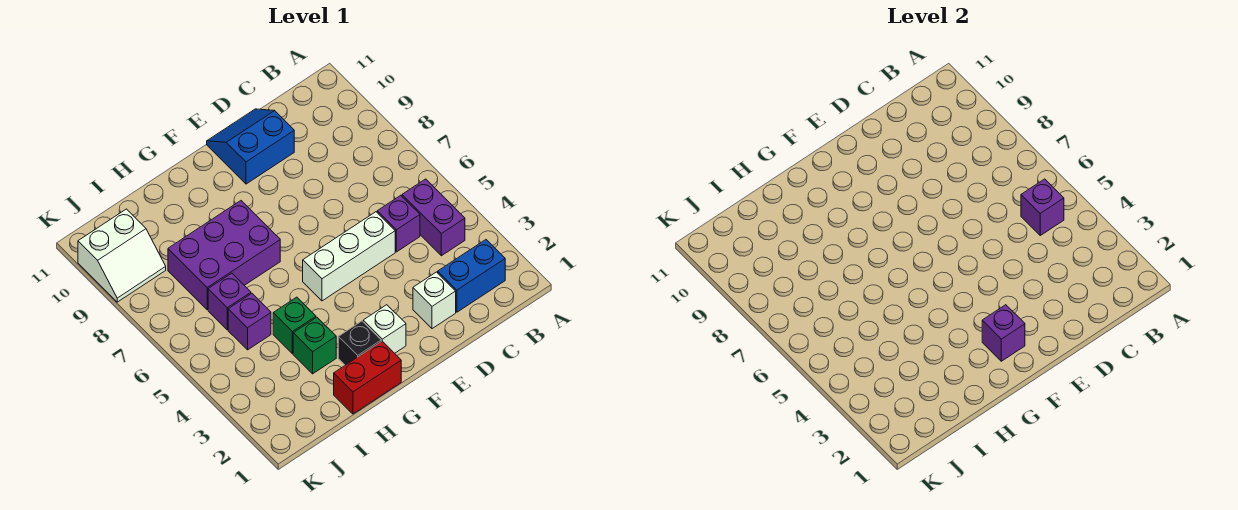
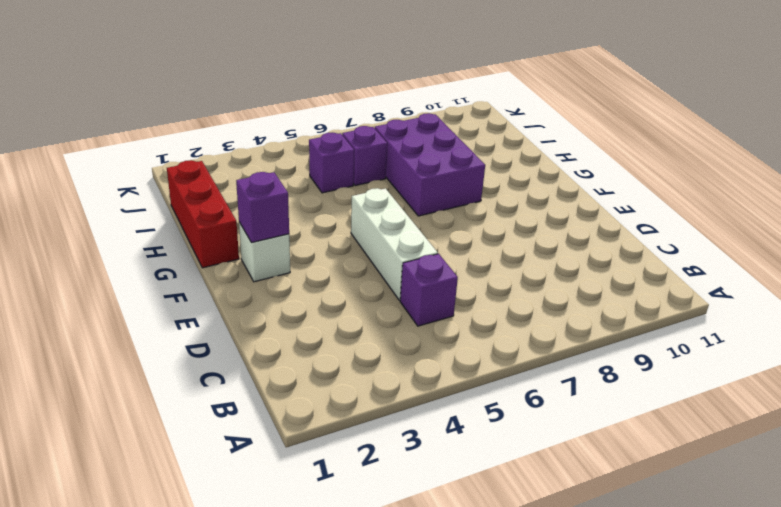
red brick G1:I1 level 1 -> red brick G1:H1 level 1
none -> blue brick B2:C2 level 1
none -> purple brick B4:B5 level 1
none -> white brick D2 level 1

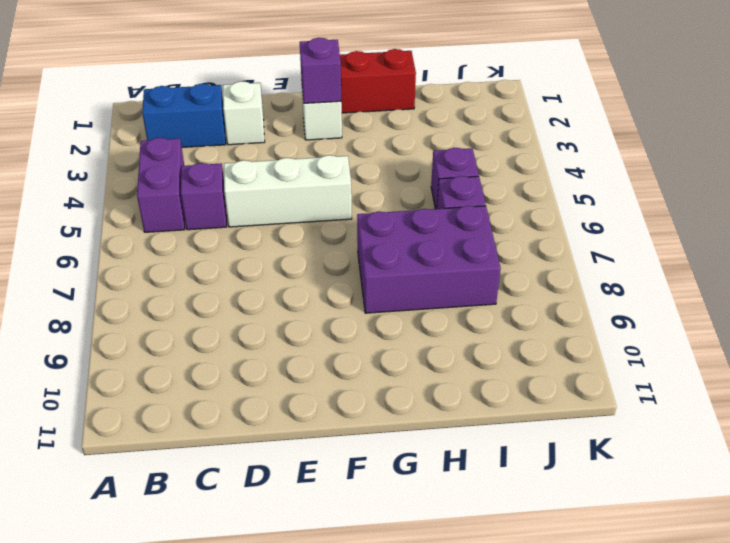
none -> blue slope D10:E11 level 1 top 10
none -> black brick G2 level 1
none -> green brick H3 level 1

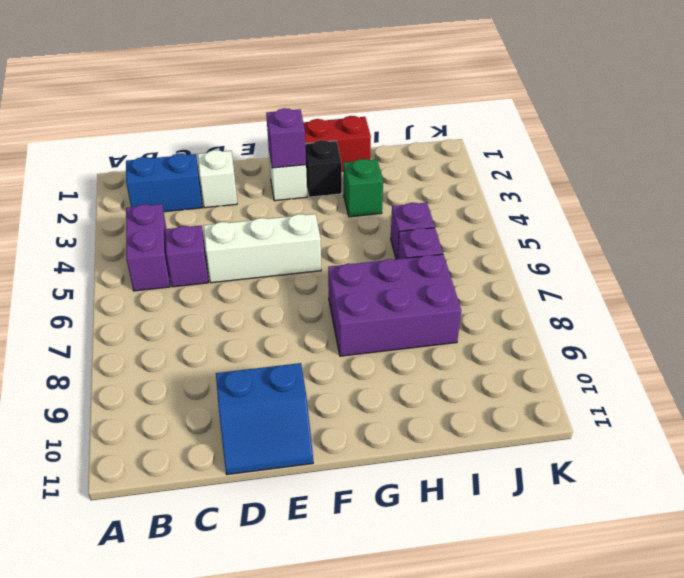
none -> green brick H4 level 1
none -> white slope J9:K10 level 1 top 10
none -> purple brick B5 level 2

